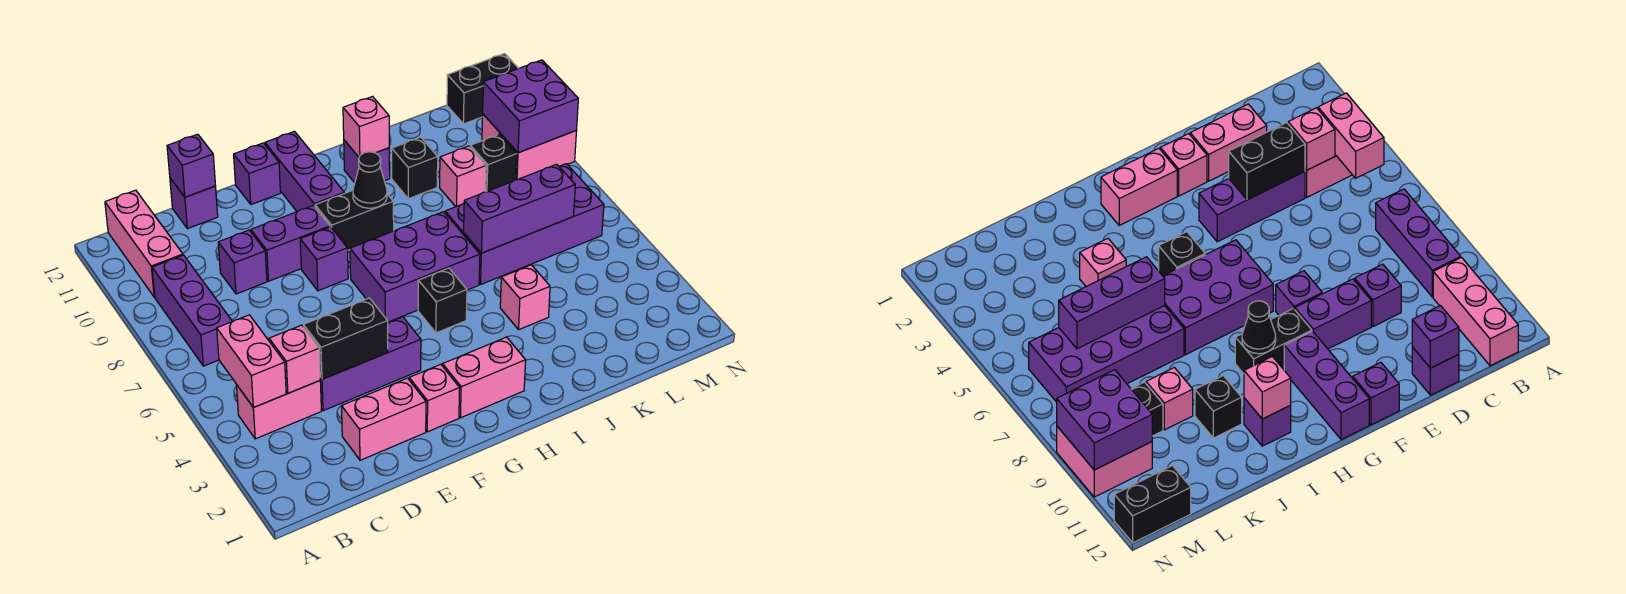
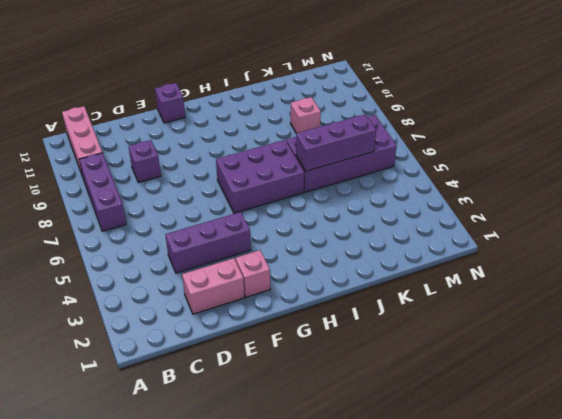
none -> pink brick B4:C4 level 1
none -> purple brick D12 level 1
none -> purple brick E9:F9 level 1
none -> purple brick F8 level 1

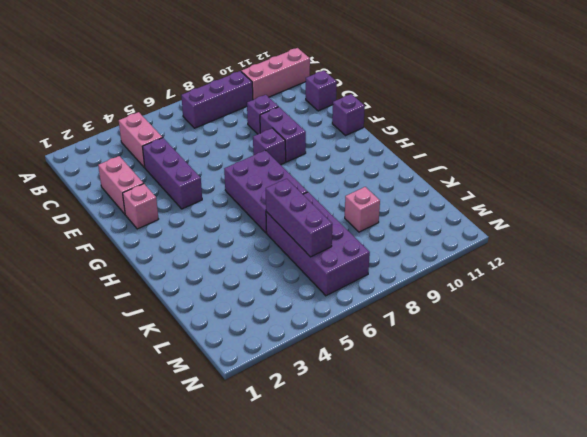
none -> pink brick G2:H2 level 1
none -> black brick G9:H9 level 1
none -> purple brick G10:G12 level 1
none -> black brick H5 level 1

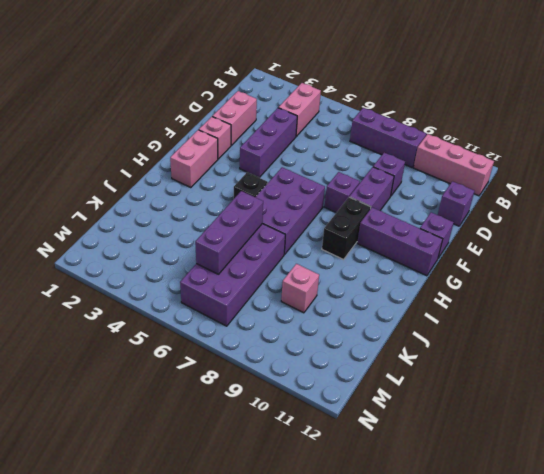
none -> purple brick I11 level 1
none -> pink brick J4 level 1
none -> black brick J10 level 1
none -> black brick L9 level 1

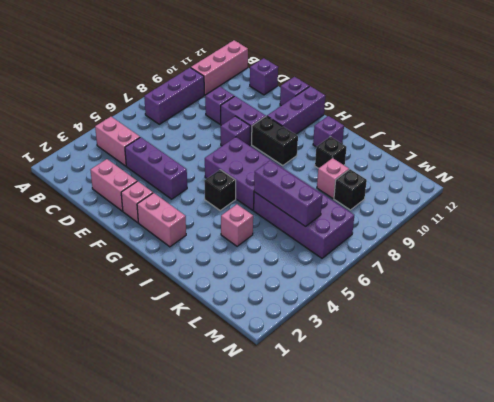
none -> pink brick M9:N10 level 1
none -> black brick M12:N12 level 1
none -> pink brick B4:B5 level 2
none -> pink brick C4 level 2

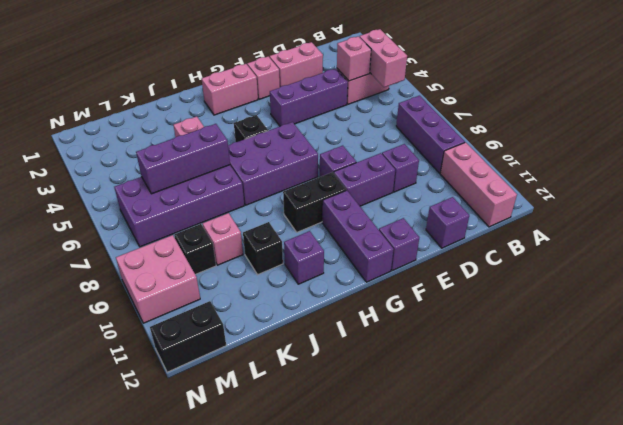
none -> black brick D4:E4 level 2
none -> purple brick D12 level 2
none -> black cone H9 level 2
none -> pink brick I11 level 2

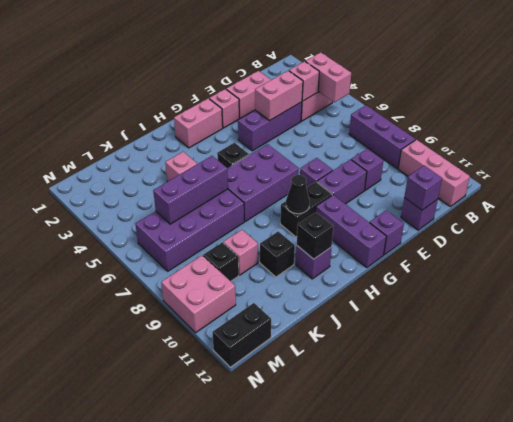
pink brick D4:E4 level 2 -> black brick D4:E4 level 2
black brick I11 level 2 -> pink brick I11 level 2
none -> purple brick M9:N10 level 2

